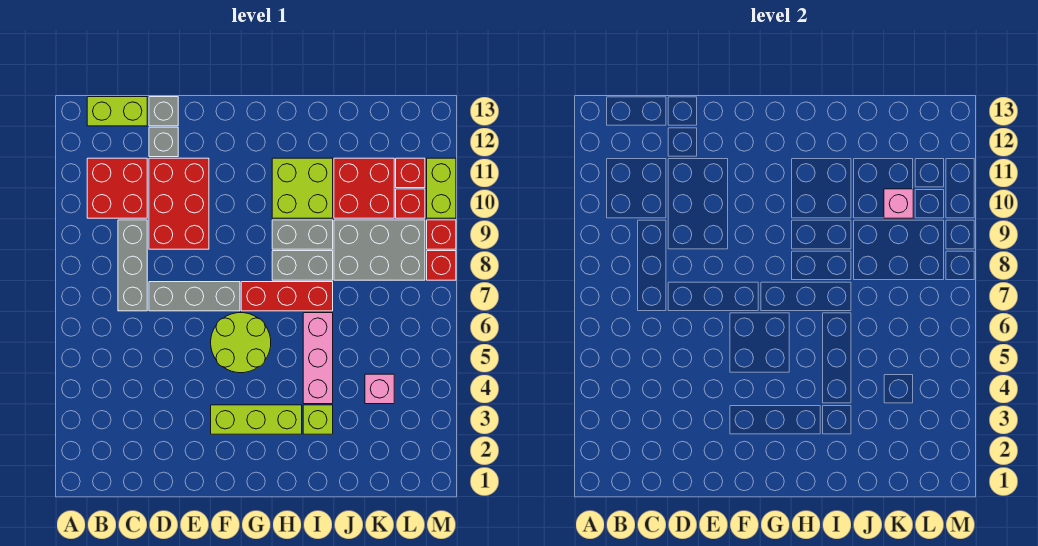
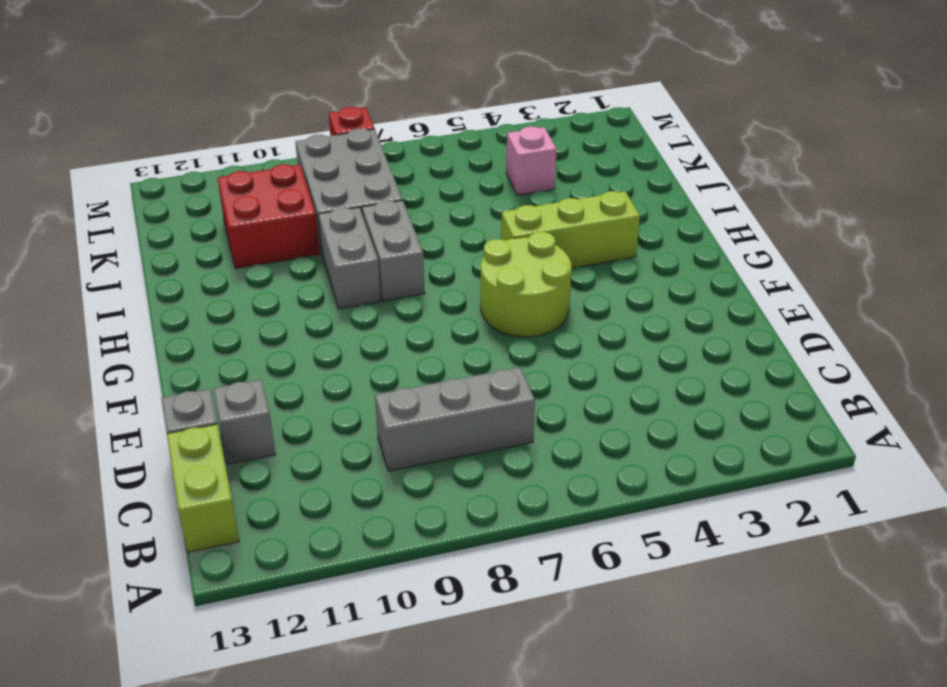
lime brick H3:H5 level 1 -> lime brick F3:H3 level 1
none -> red brick B10:C11 level 1
none -> grey brick D7:F7 level 1
none -> red brick D9:E11 level 1

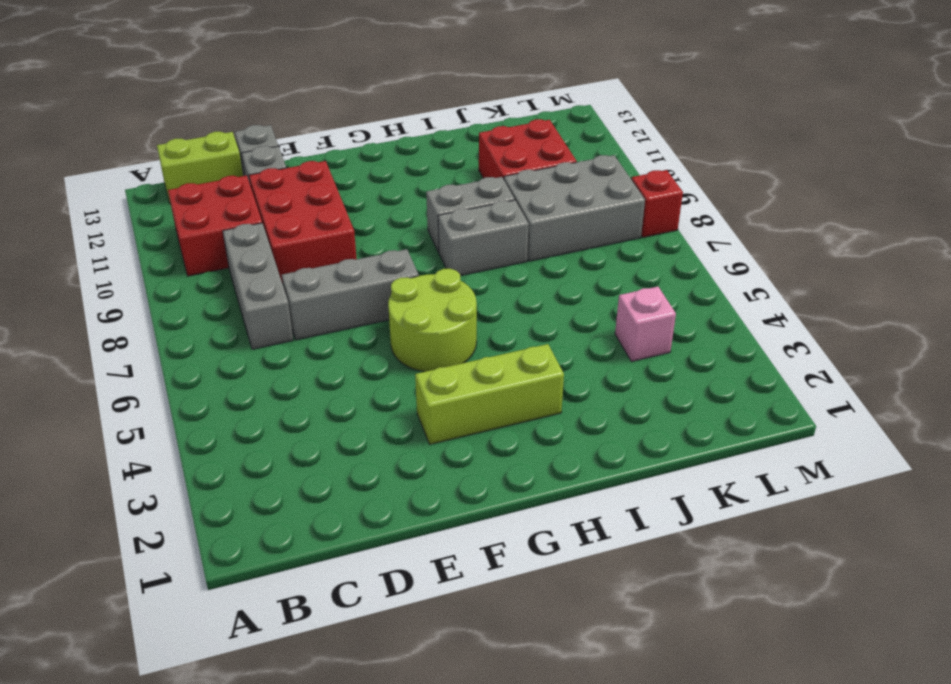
none -> red brick G7:I7 level 1
none -> lime brick H10:I11 level 1
none -> lime brick I3 level 1

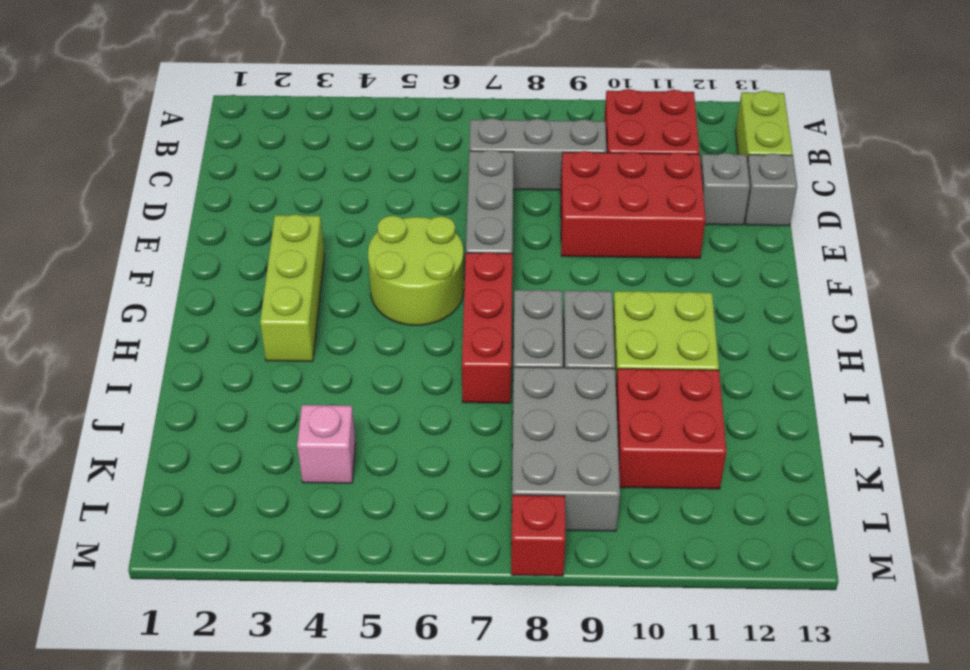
none -> lime brick I3 level 1
none -> pink brick I4:I6 level 1
none -> red brick L10 level 1

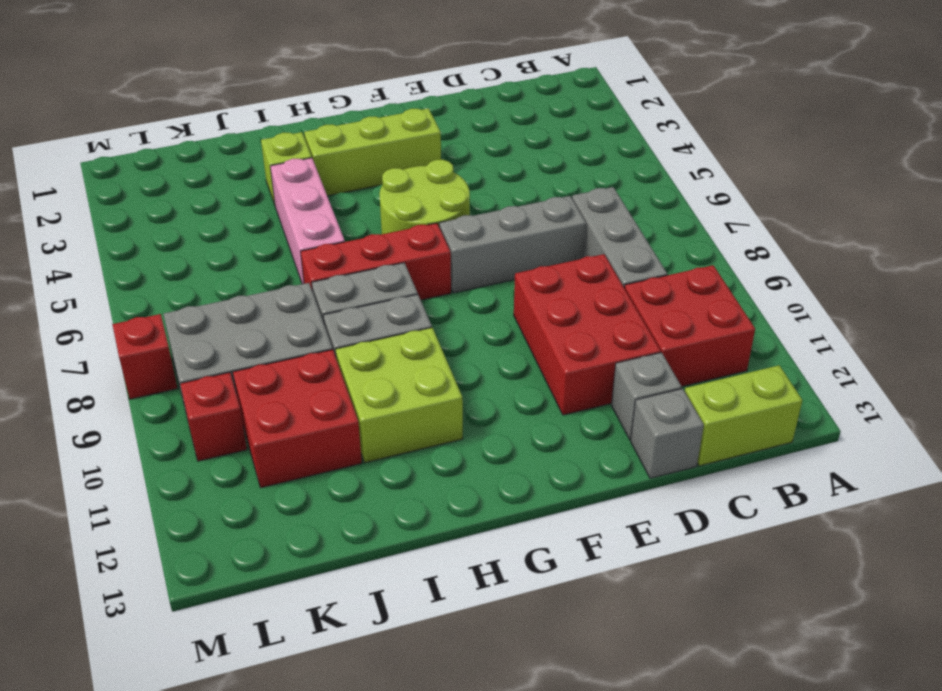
none -> pink brick K4 level 1
none -> red brick L11 level 1
none -> red brick M9 level 1

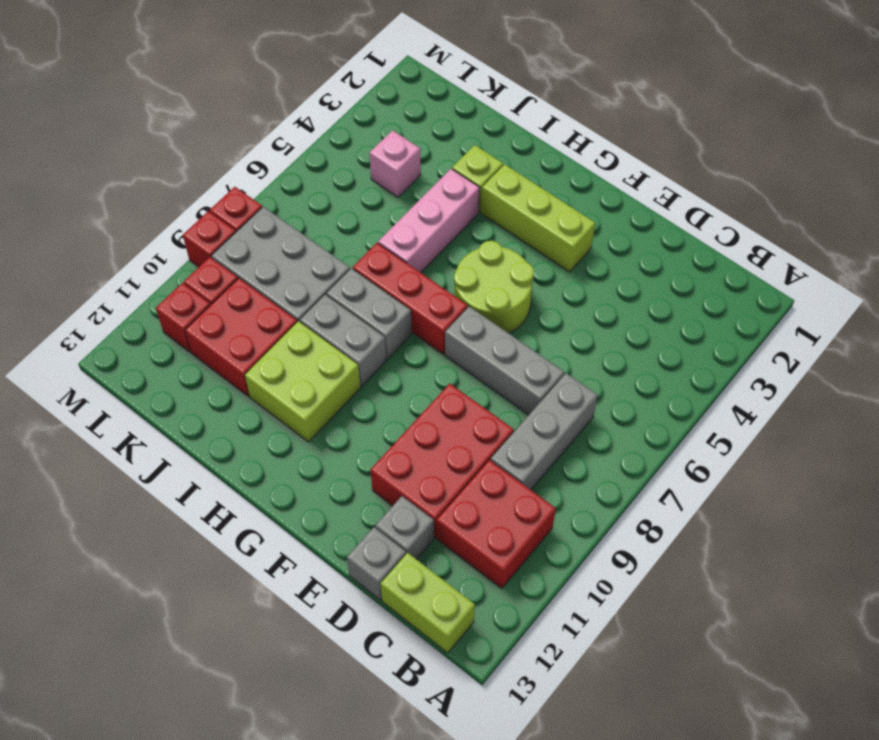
none -> lime brick M10:M11 level 1
none -> pink brick K10 level 2

